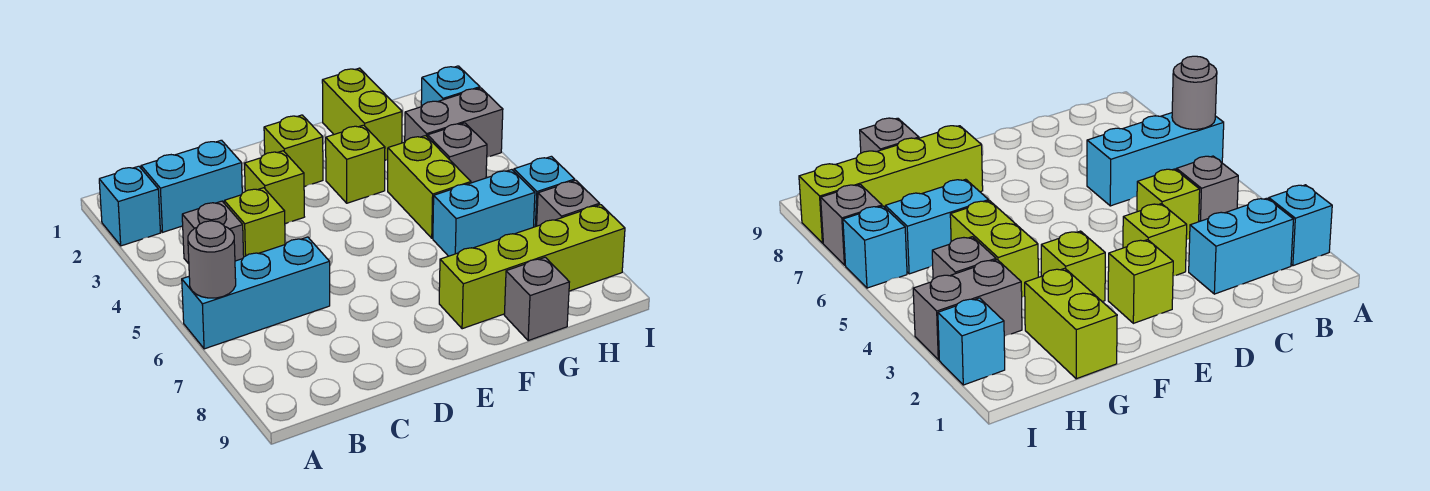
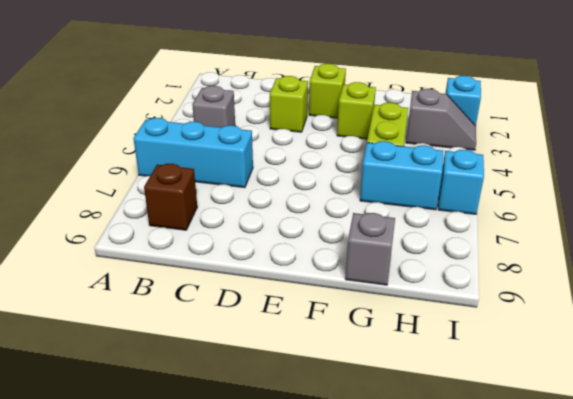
brown brick B8 level 1 -> none
grey slope H3:I3 level 1 top H -> grey brick H3:I3 level 1
none -> cyan brick A2 level 1
none -> cyan brick B2:C2 level 1
none -> lime brick C4 level 1

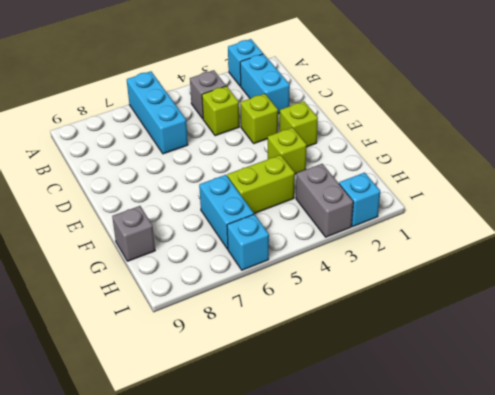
none -> lime brick F8:I8 level 1
none -> lime brick G1:G2 level 1
none -> grey brick H4 level 1

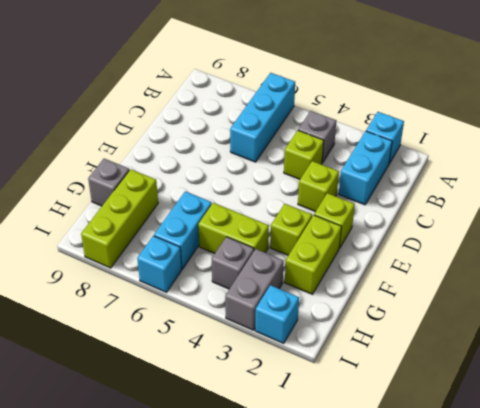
lime brick F2:G2 level 1 -> lime brick G1:G2 level 1
lime brick G8:I8 level 1 -> lime brick F8:I8 level 1
none -> grey brick I7 level 1
none -> grey round brick A6 level 2

